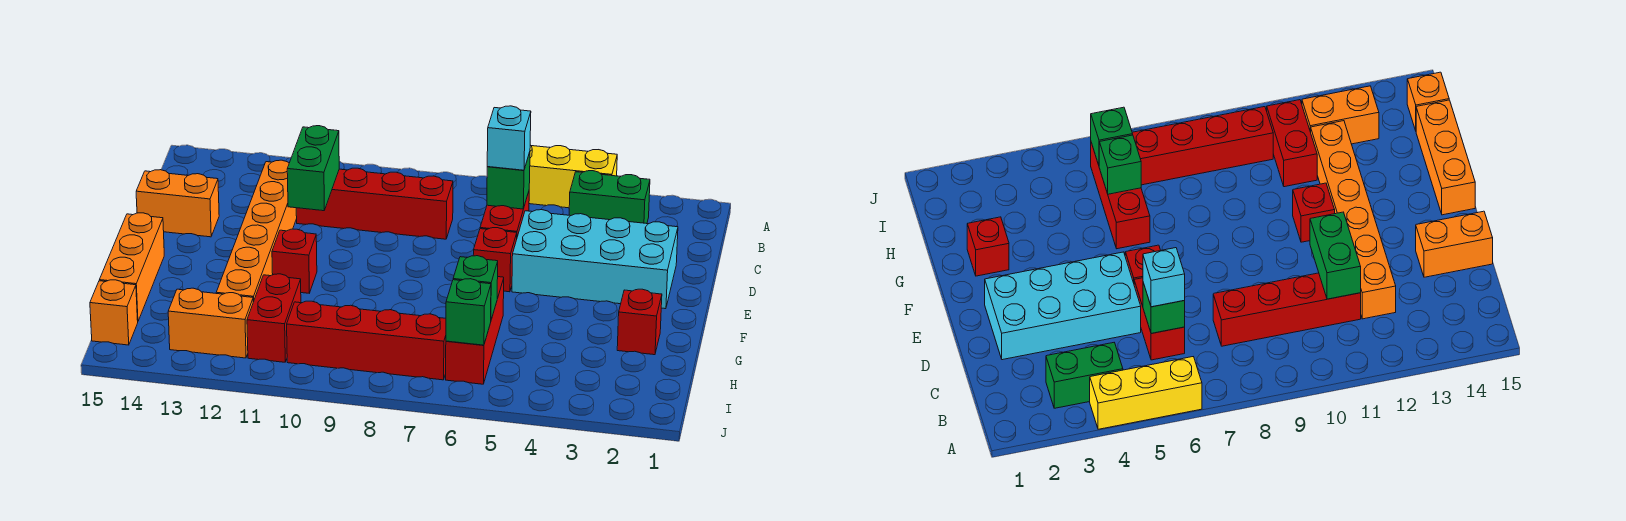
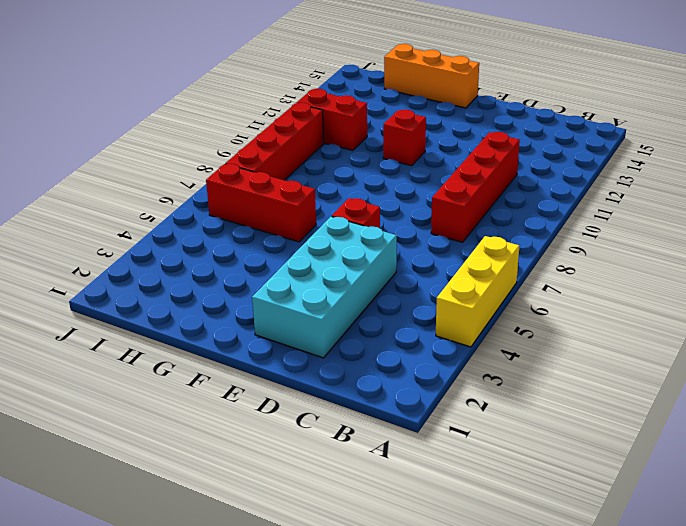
none -> green brick B3:B4 level 1
none -> red brick C6:D6 level 1
none -> orange brick C12:H12 level 1

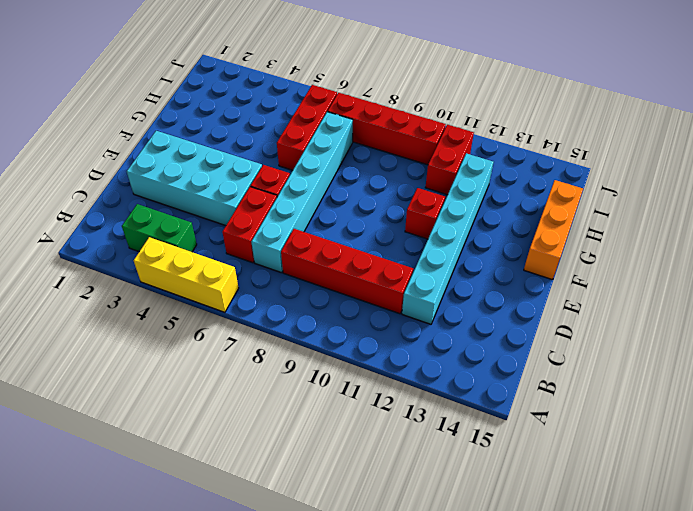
cyan brick C7:H7 level 1 -> none
cyan brick C12:H12 level 1 -> orange brick C12:H12 level 1
none -> orange brick D14:D15 level 1
none -> red brick G2 level 1
none -> orange brick I12:I13 level 1

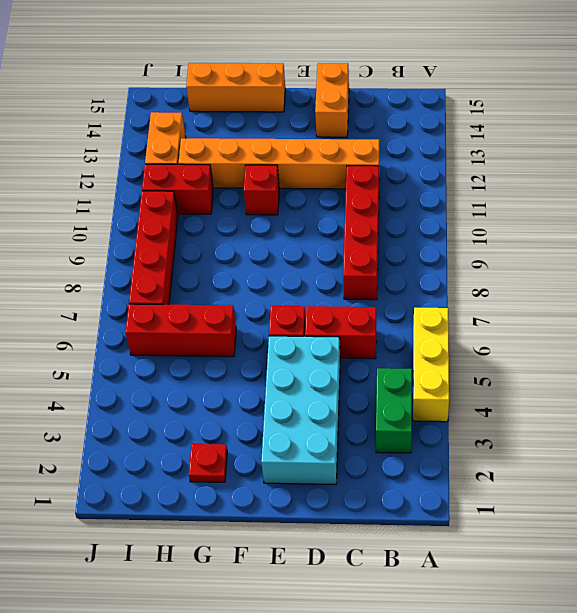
red plate G2 level 1 -> red brick G2 level 1
none -> orange brick I15 level 1
none -> green brick C6 level 2
none -> green brick C11:D11 level 2

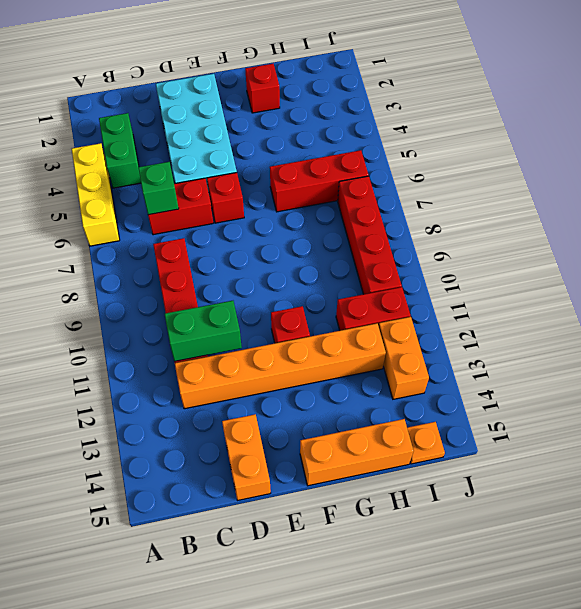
orange plate I15 level 1 -> orange brick I15 level 1
none -> green brick H6 level 2
none -> green brick I6 level 2
none -> cyan brick C6 level 3

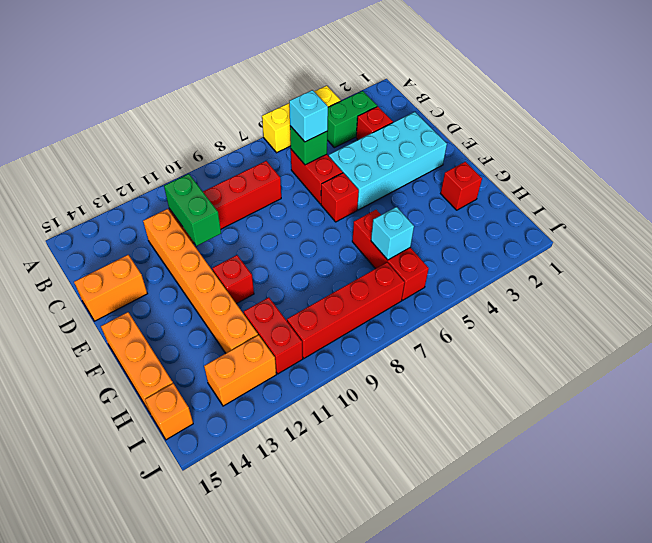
red brick C3 level 1 -> none
cyan brick H6 level 2 -> green brick H6 level 2
none -> green brick I6 level 2

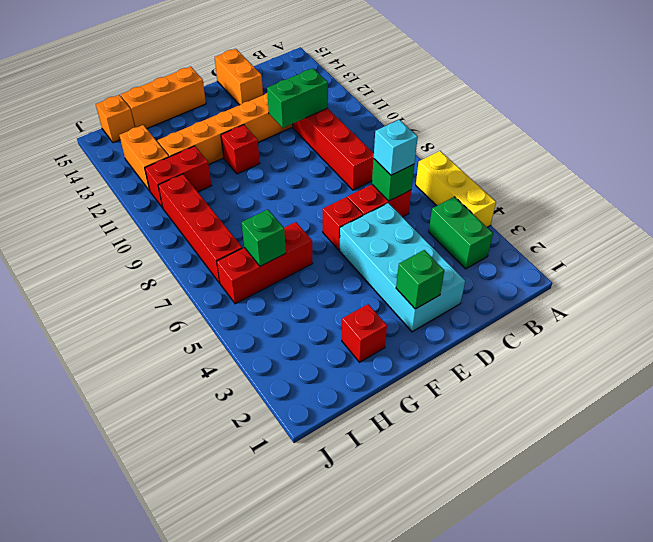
green brick E2 level 2 -> green brick I6 level 2

